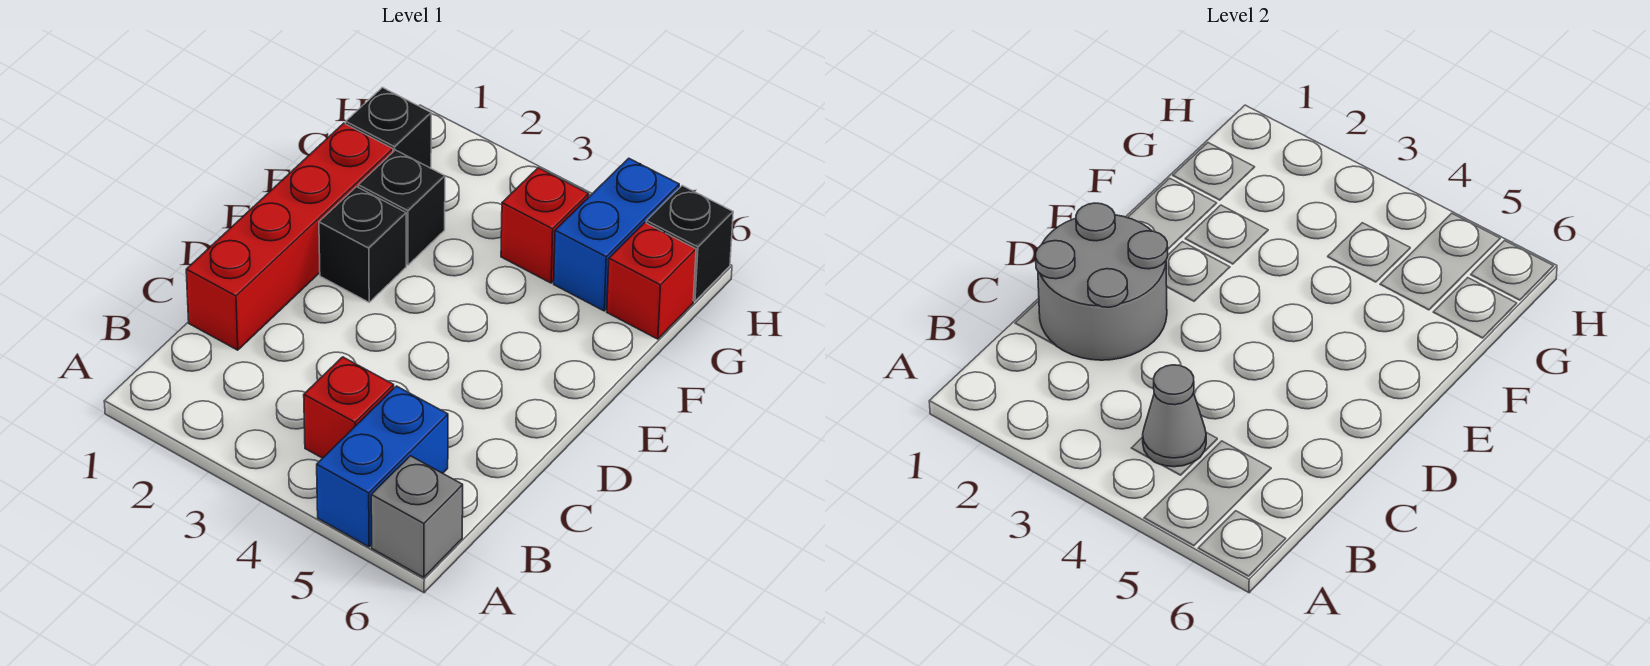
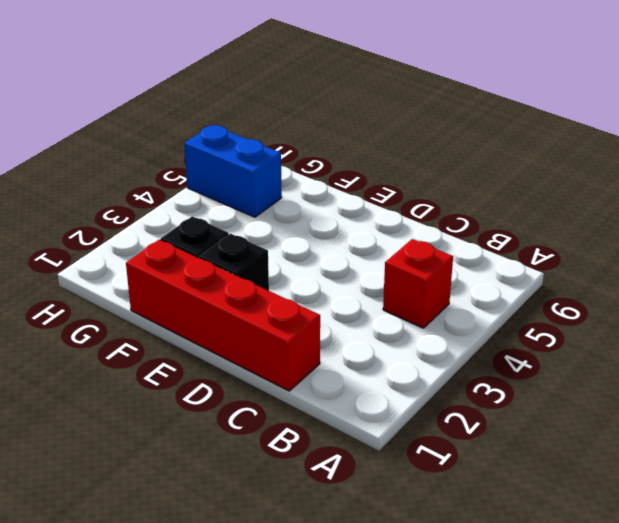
none -> blue brick A5:B5 level 1
none -> grey brick A6 level 1
none -> black brick G1 level 1

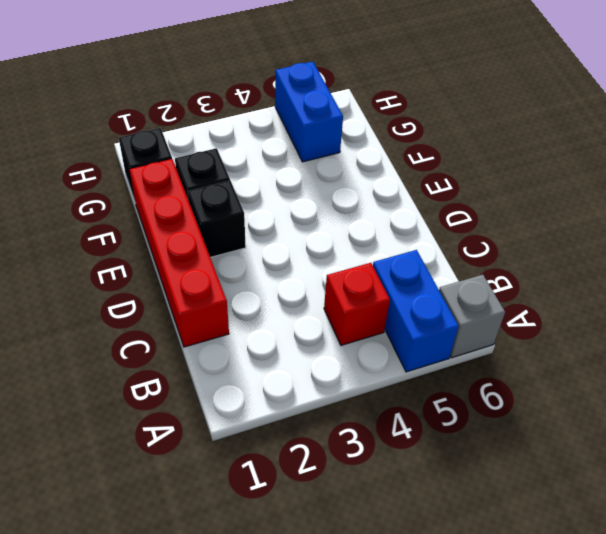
none -> red brick G4 level 1
none -> red brick G6 level 1
none -> black brick H6 level 1

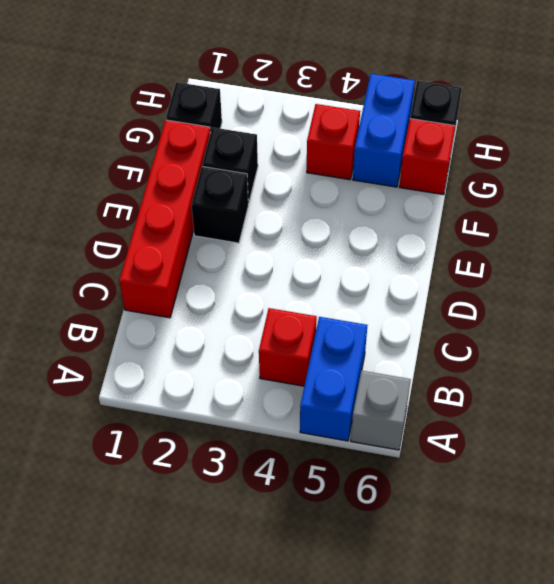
none -> grey cone B4 level 2
none -> grey round brick C1:D2 level 2

